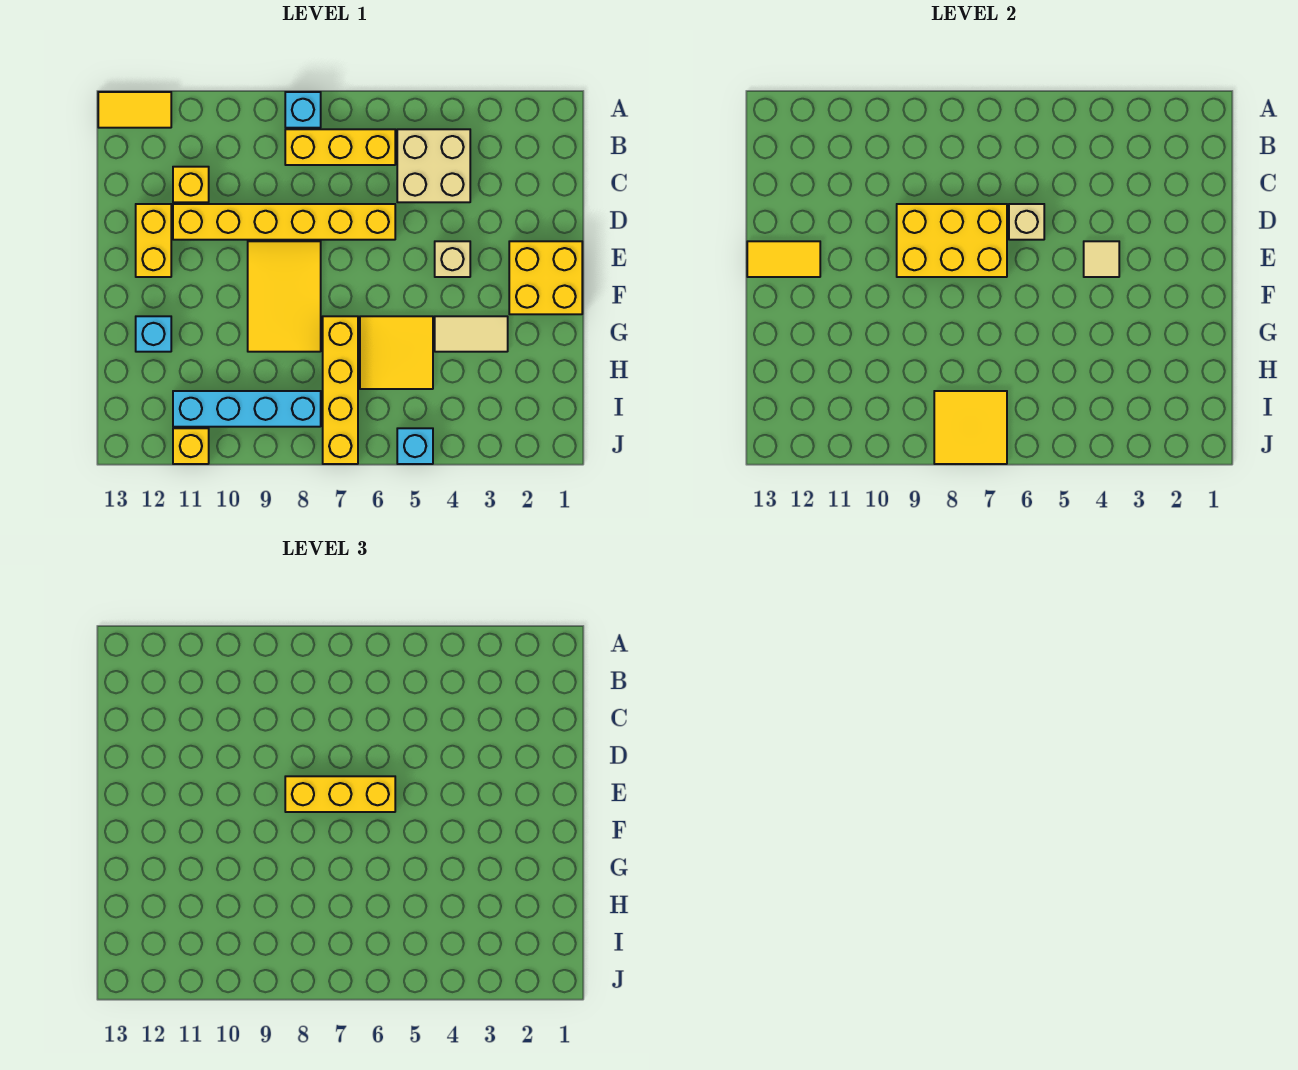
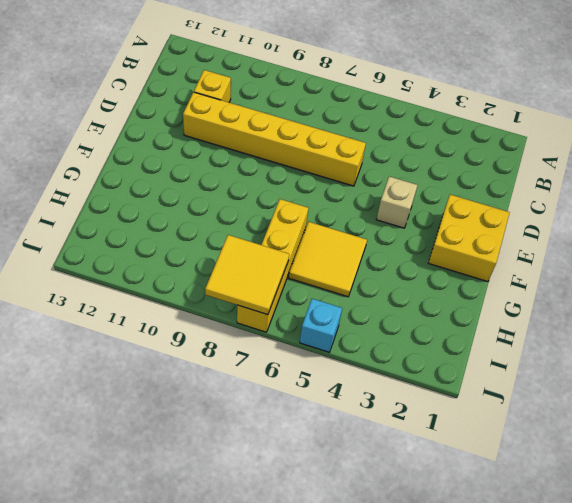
none -> cyan brick A8 level 1
none -> yellow tile A12:A13 level 1
none -> tan brick B4:C5 level 1

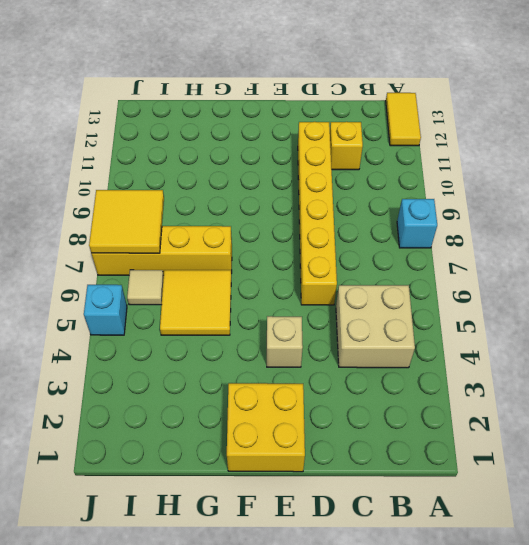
tan tile I6 level 1 -> tan tile E4 level 2
none -> yellow brick B6:B8 level 1
none -> yellow brick D12:E12 level 1
none -> yellow tile E8:G9 level 1

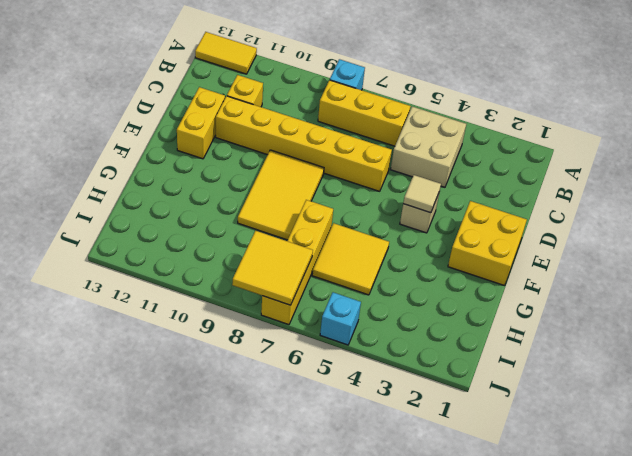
none -> tan tile G3:G4 level 1
none -> cyan brick G12 level 1
none -> cyan brick I8:I11 level 1

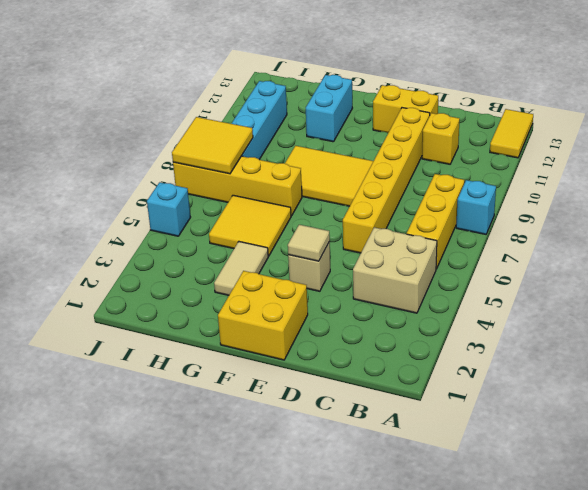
cyan brick G11:G12 level 1 -> cyan brick G12 level 1
none -> yellow brick J11 level 1
none -> tan brick D6 level 2
none -> yellow brick D7:E9 level 2

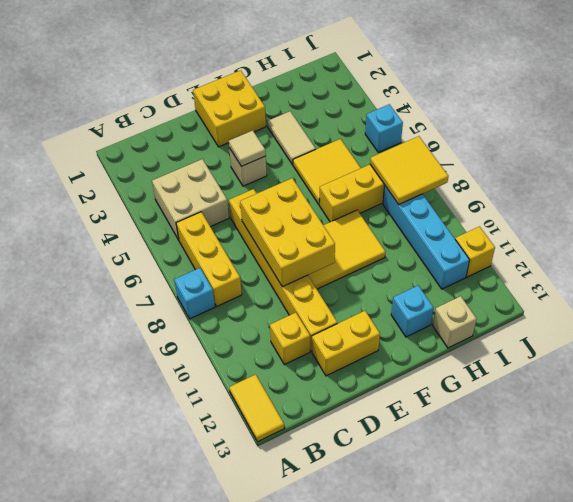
tan brick H13 level 1 -> tan brick D6 level 2
none -> yellow tile E12:E13 level 2
none -> yellow brick E6:E8 level 3

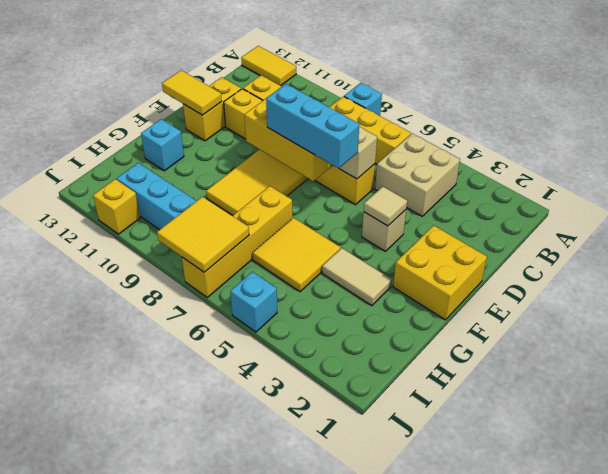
cyan brick E6:E8 level 3 -> yellow brick E6:E8 level 3

